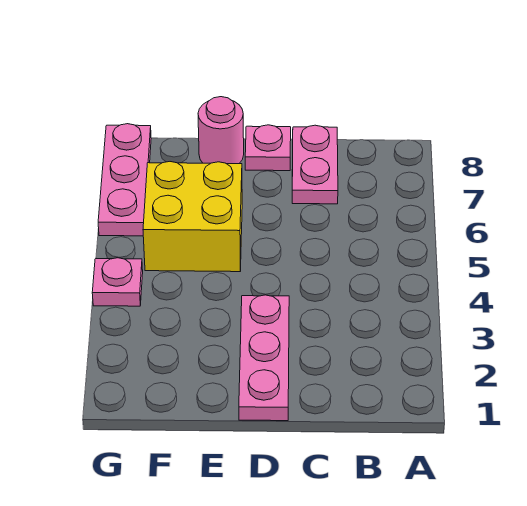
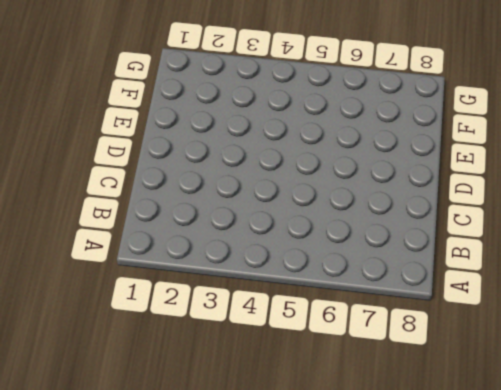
none -> pink plate C7:C8 level 1
none -> pink plate D1:D3 level 1

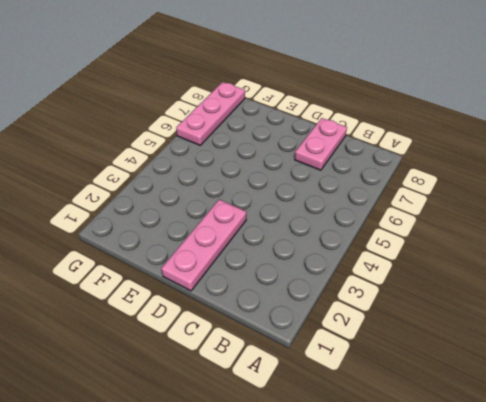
none -> pink plate D8 level 1
none -> yellow brick E5:F6 level 1

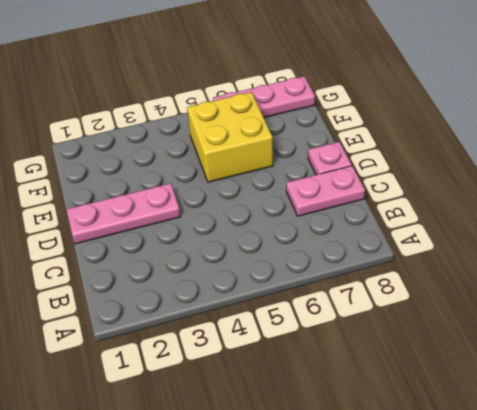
none -> pink round brick E8 level 1
none -> pink plate G4 level 1

